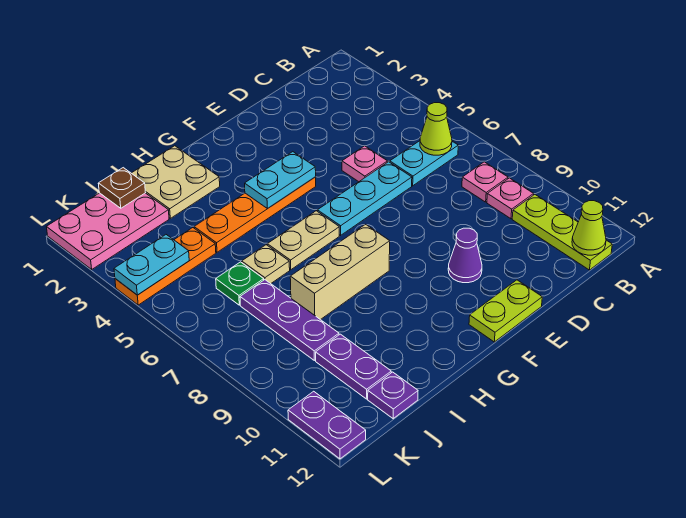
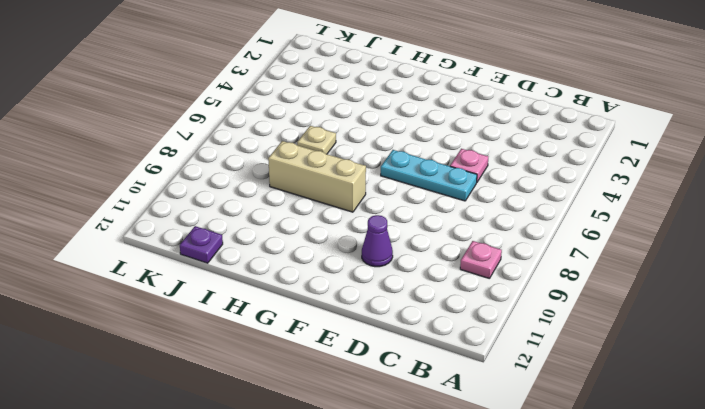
none -> cyan plate B6:C6 level 1
none -> pink plate B8 level 1
none -> lime plate B10:B12 level 1

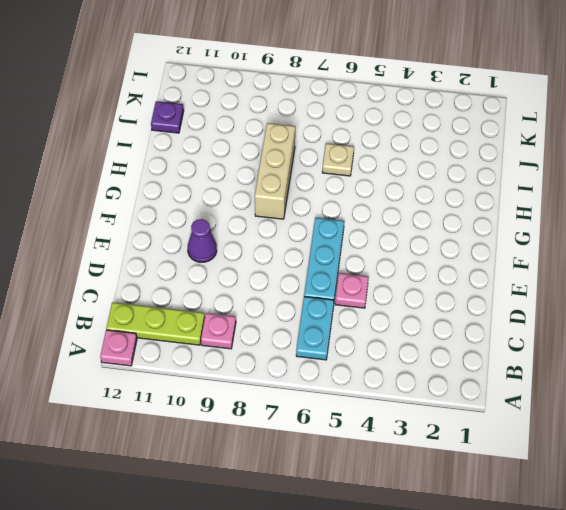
pink plate A12 level 1 -> pink plate B8 level 1
none -> lime plate E12:F12 level 1
none -> orange plate F4:I4 level 1
none -> tan plate G6:H6 level 1

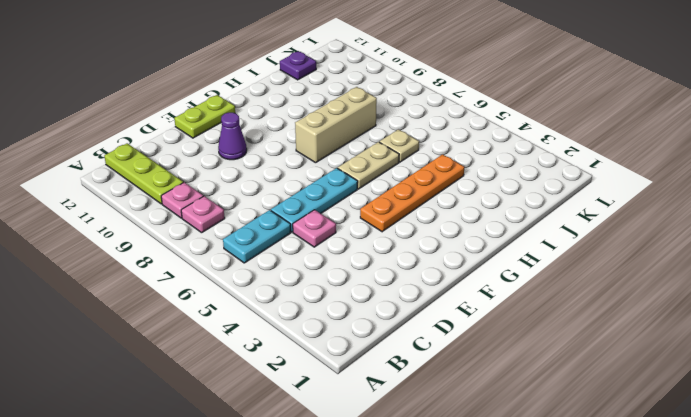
none -> tan plate H1:I2 level 1
none -> pink plate J1:L2 level 1
none -> orange plate J4:L4 level 1

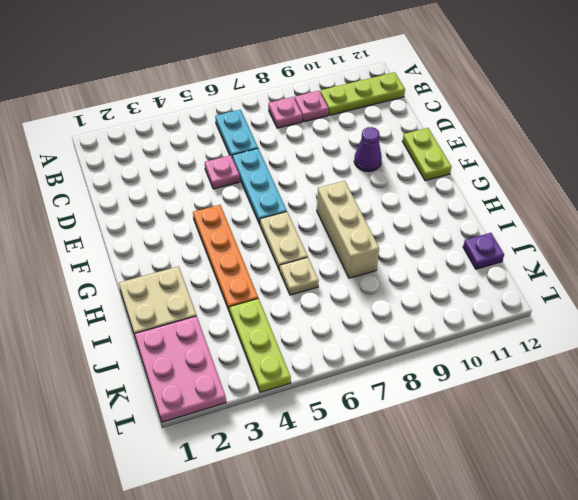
lime plate J4:L4 level 1 -> orange plate J4:L4 level 1
none -> green plate J6 level 1
none -> purple plate J7:J9 level 1
none -> purple plate J10:J11 level 1

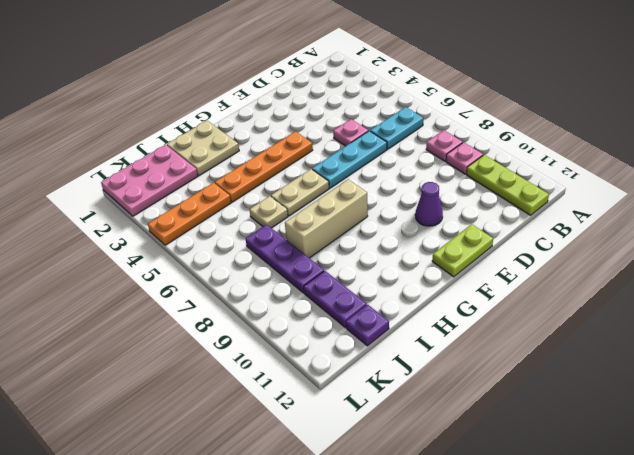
none -> green plate J6 level 1
none -> purple plate L11:L12 level 1
none -> lime cone B6 level 2

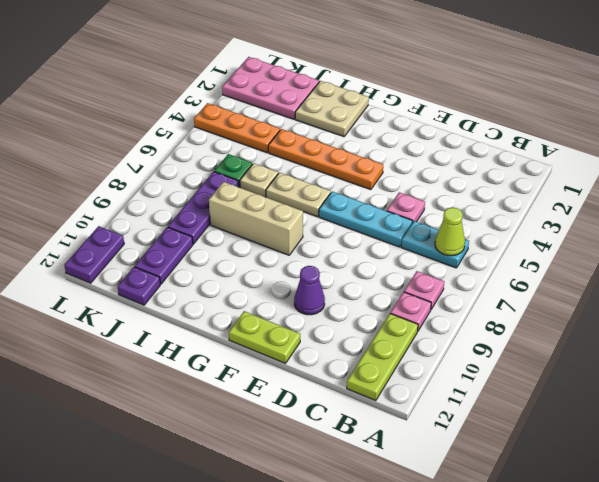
none -> lime cone B12 level 2
none -> cyan plate F4:G4 level 2
none -> brown plate J1 level 2

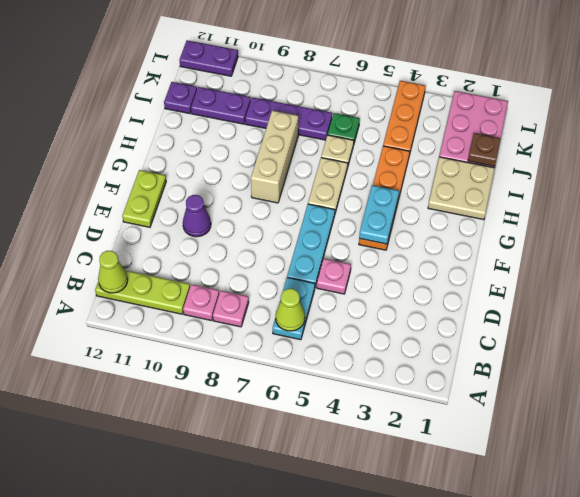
none -> cyan plate K4:L4 level 2

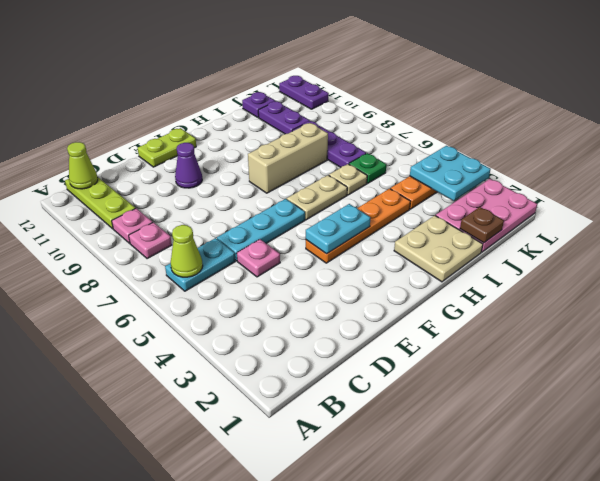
cyan plate K3:L4 level 2 -> cyan plate K4:L4 level 2

